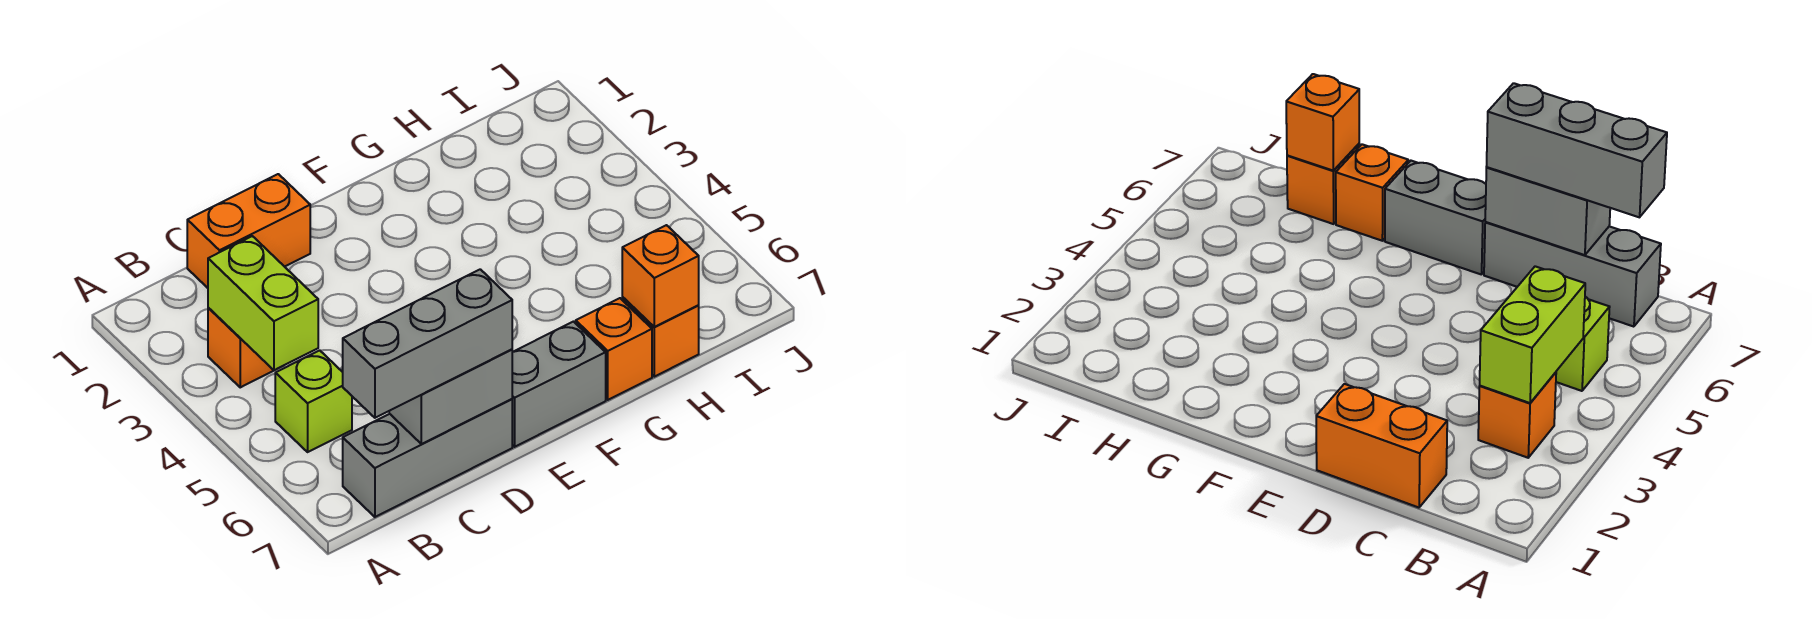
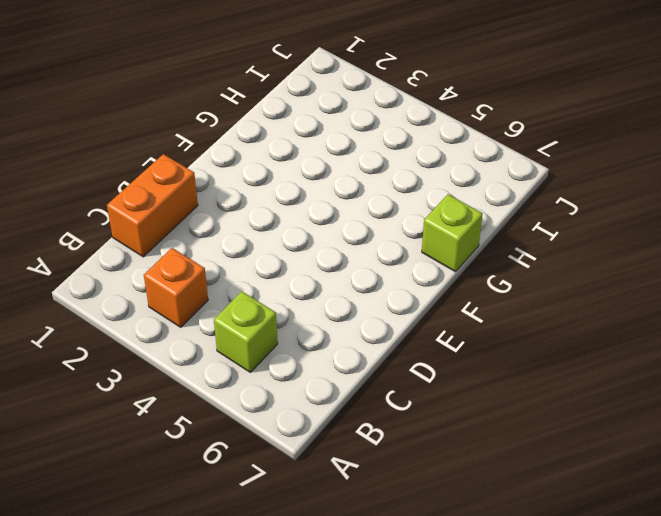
lime brick G7 level 1 -> orange brick G7 level 1
none -> grey brick B7:D7 level 1
none -> grey brick E7:F7 level 1

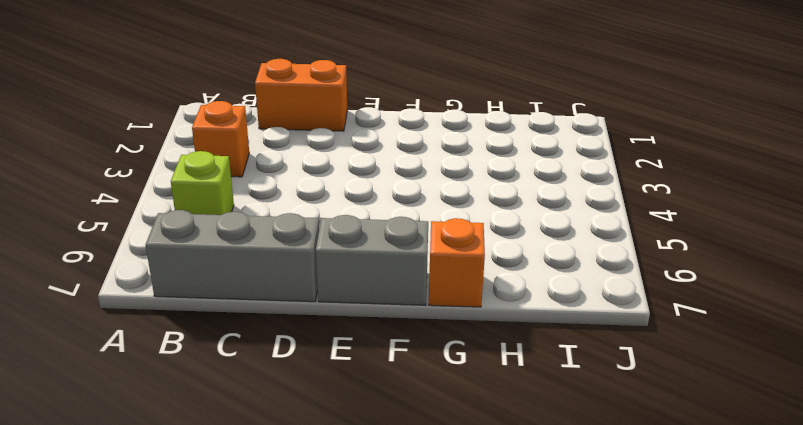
none -> orange brick H7 level 1
none -> lime brick B3:B4 level 2

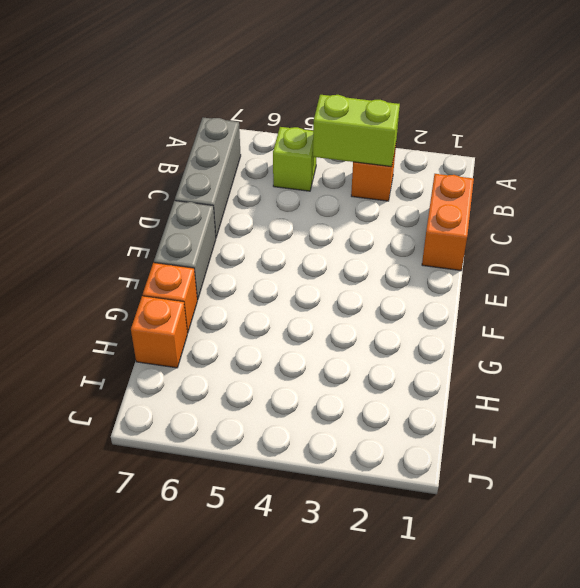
none -> grey brick C7:D7 level 2
none -> orange brick H7 level 2

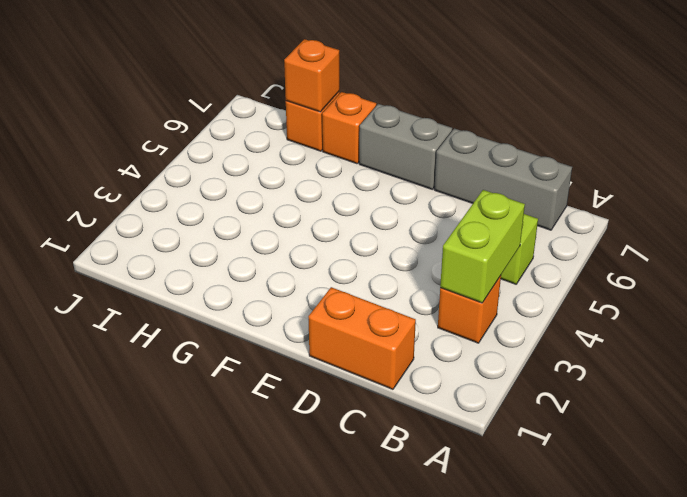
none -> grey brick C7:D7 level 2
none -> grey brick B7:D7 level 3

